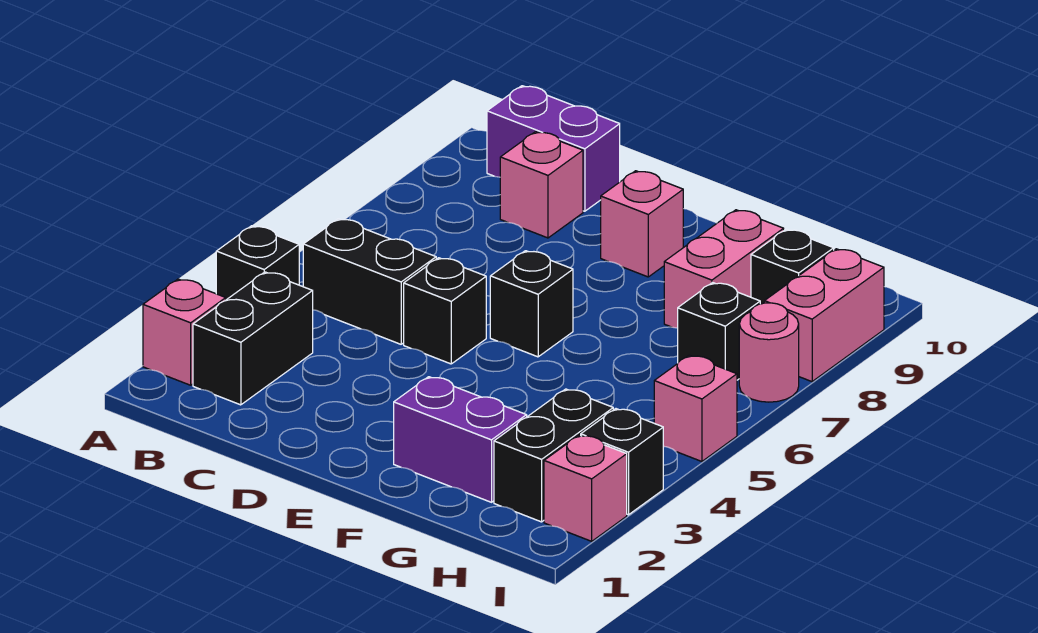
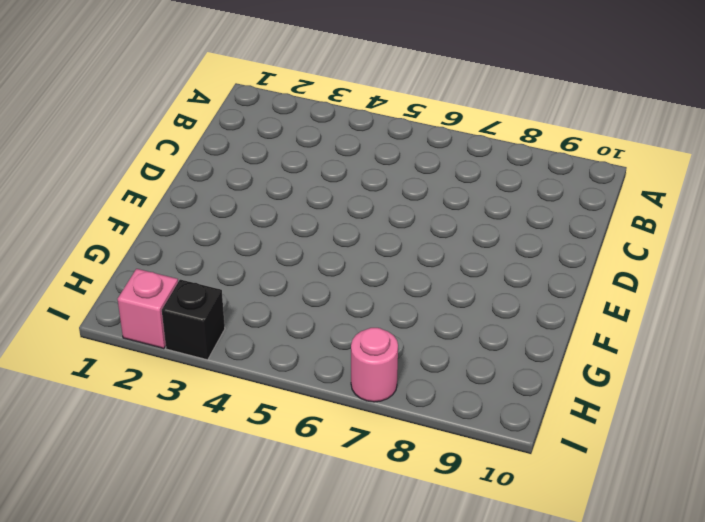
none -> pink brick A2 level 1
none -> black brick A4 level 1
none -> black brick B2:B3 level 1

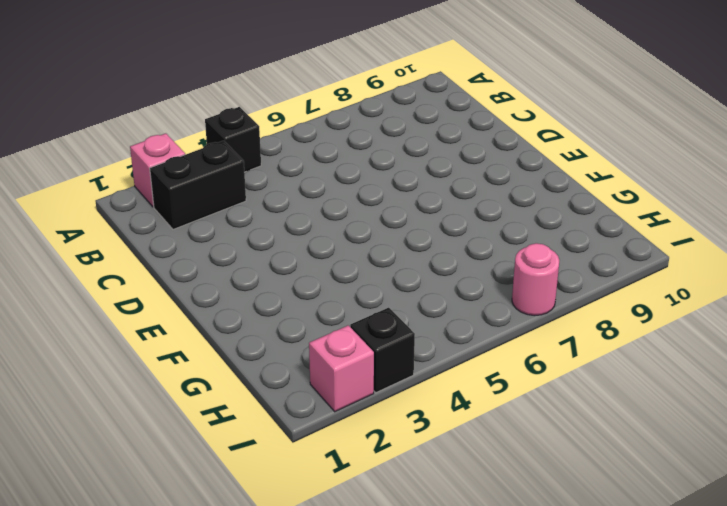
none -> black brick B5:C5 level 1
none -> purple brick B10:C10 level 1
none -> pink brick C9 level 1

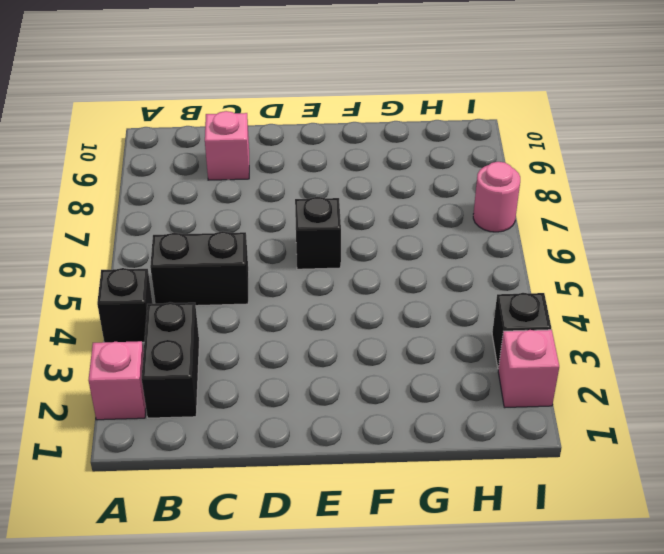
none -> purple brick B10:C10 level 1
none -> black brick D5 level 1
none -> pink brick E9 level 1

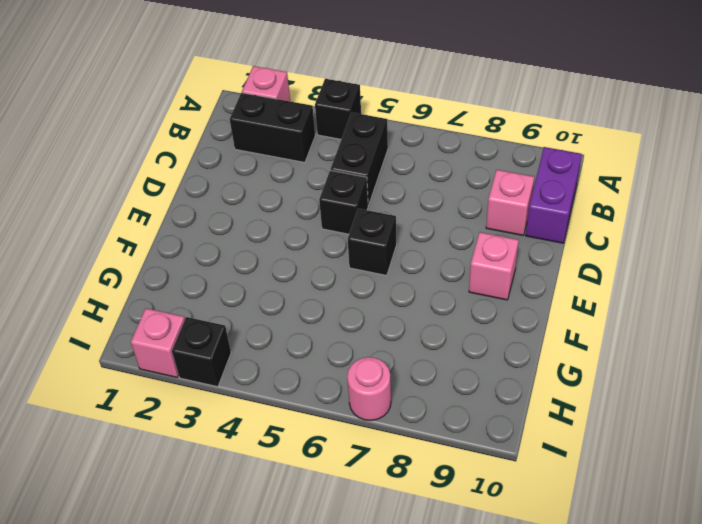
none -> purple brick F2:G2 level 1
none -> pink brick G8:G9 level 1
none -> black brick H2:H3 level 1

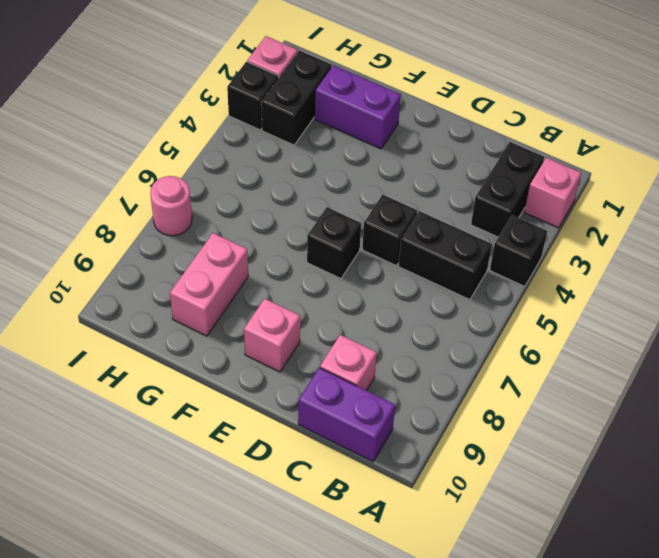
none -> black brick H7 level 1
none -> black brick H9 level 1
none -> pink brick I5 level 1

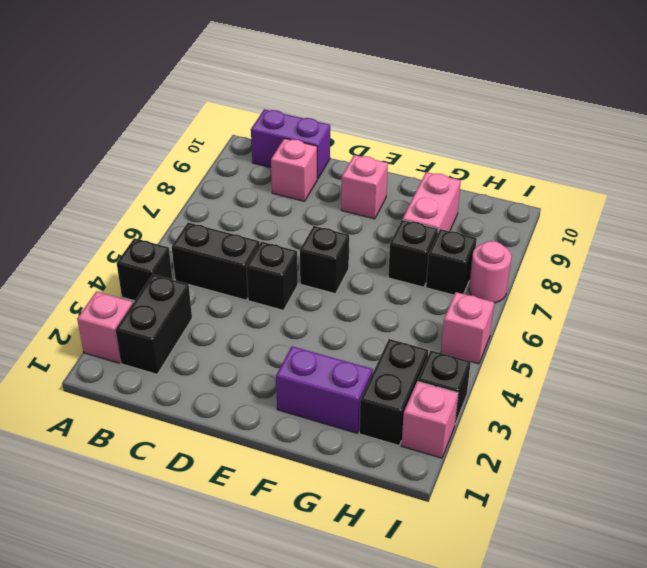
black brick G7 level 1 -> black brick H9 level 1
none -> pink brick I8:I9 level 1

